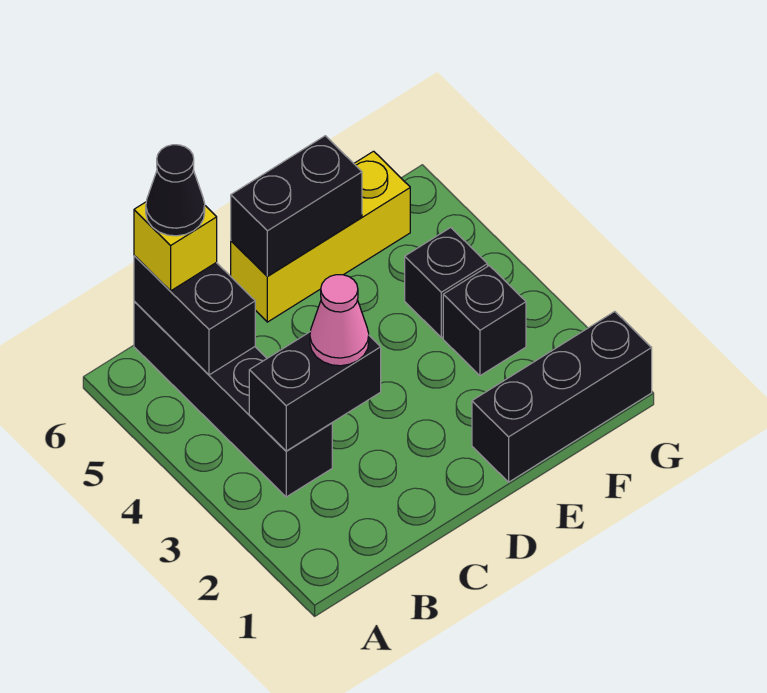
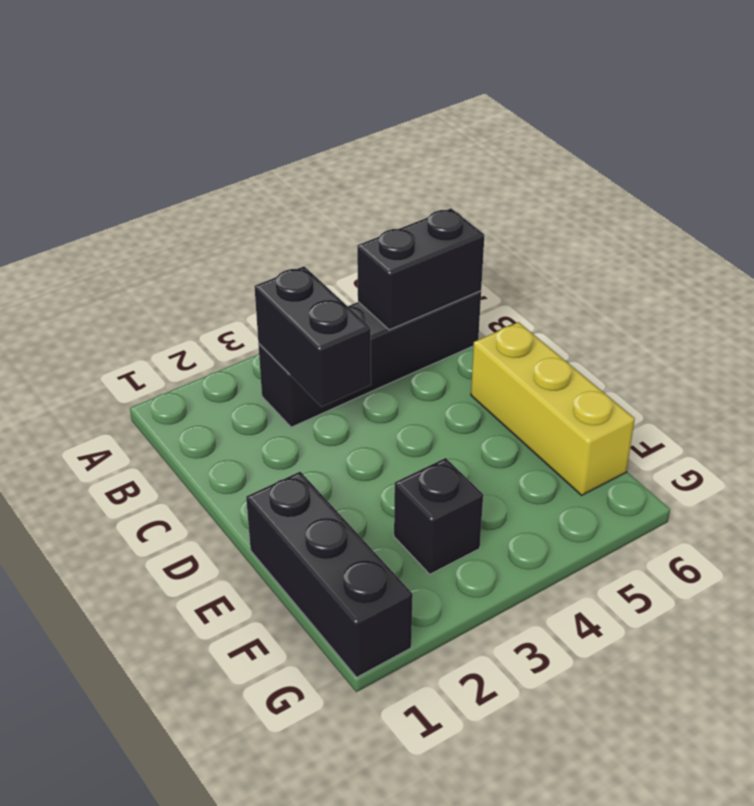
none -> black brick F4 level 1
none -> black brick D6:E6 level 2

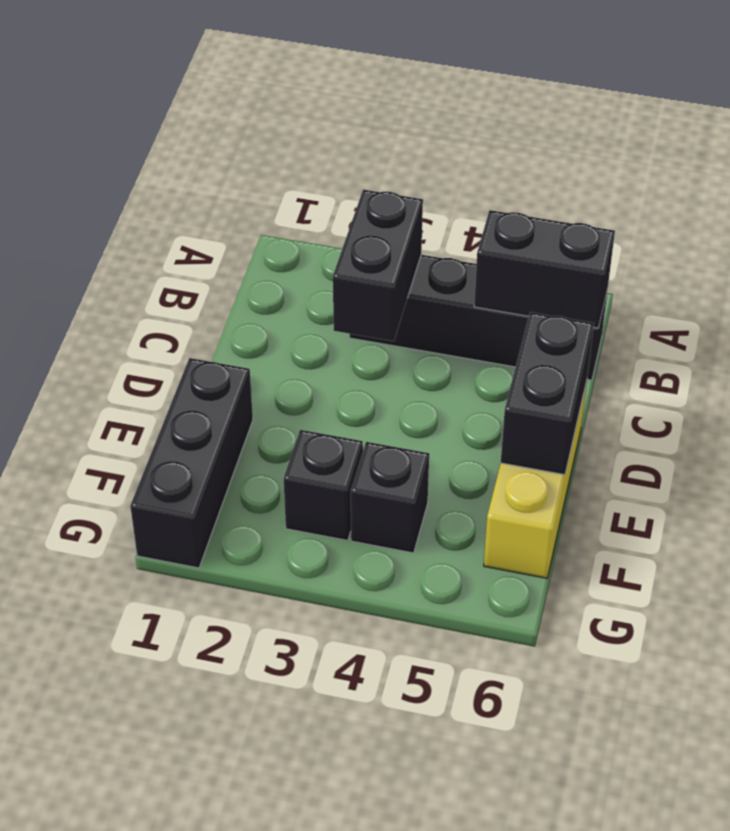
none -> yellow brick B6 level 3
none -> pink cone C3 level 3

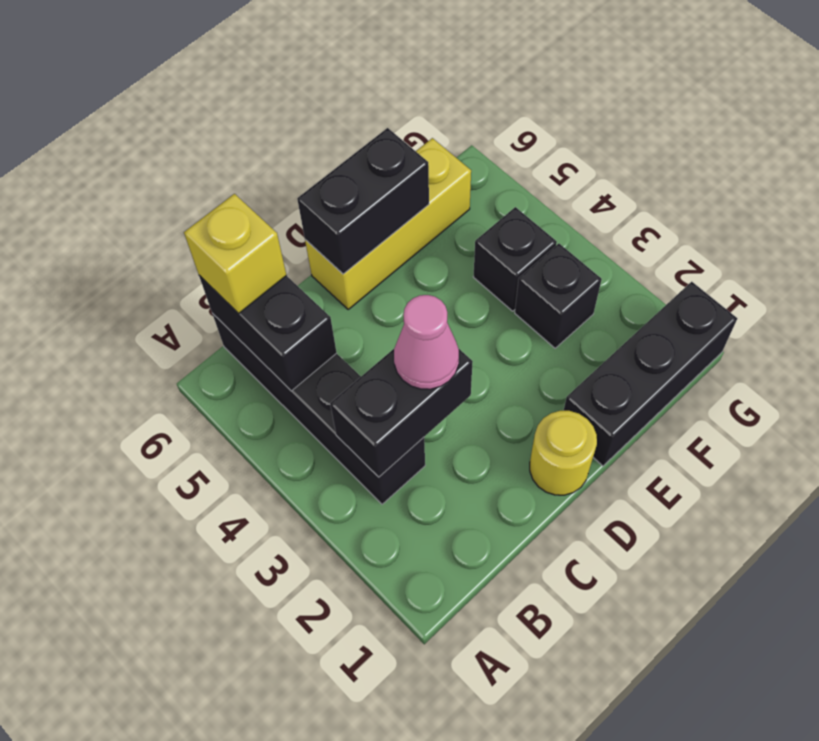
yellow round brick D1 level 1 -> none
none -> black cone B6 level 4

